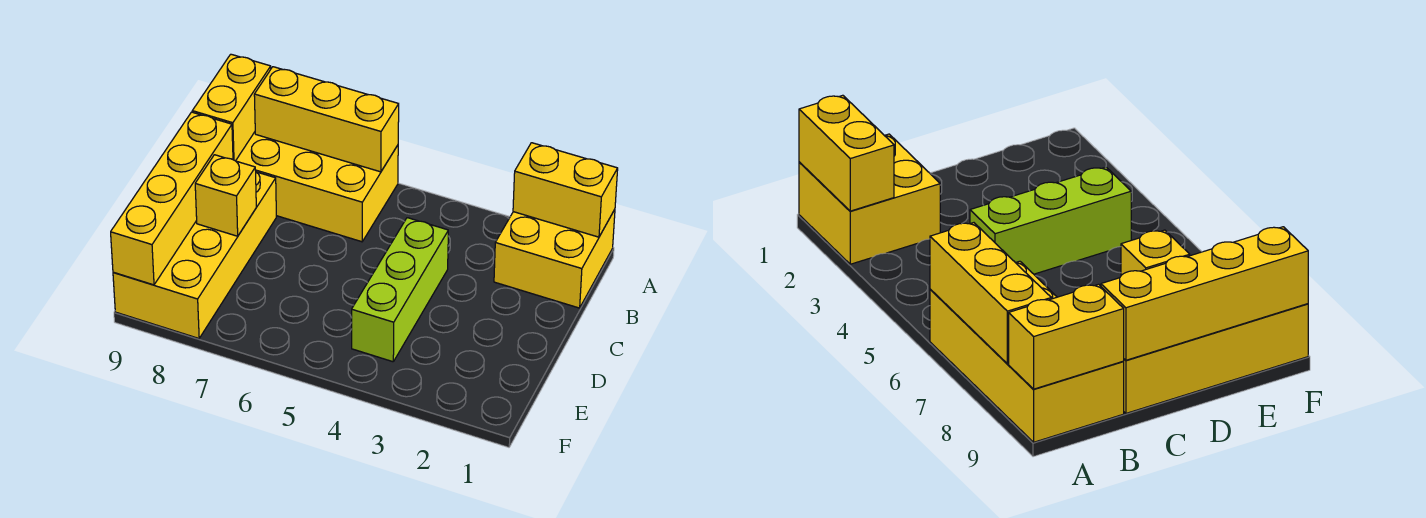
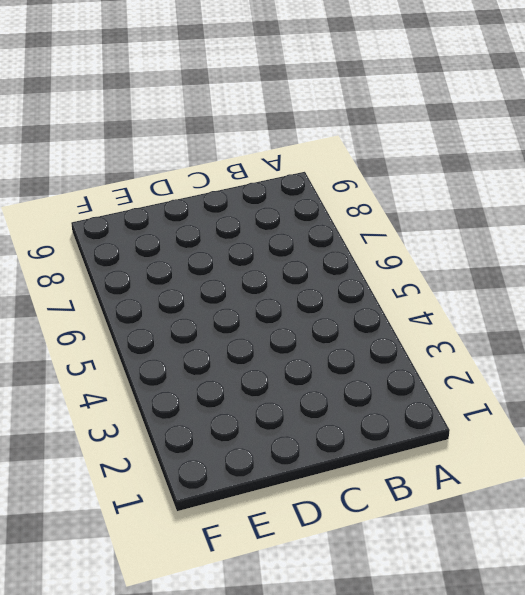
none -> yellow brick A1:B2 level 1
none -> yellow brick A6:B9 level 1

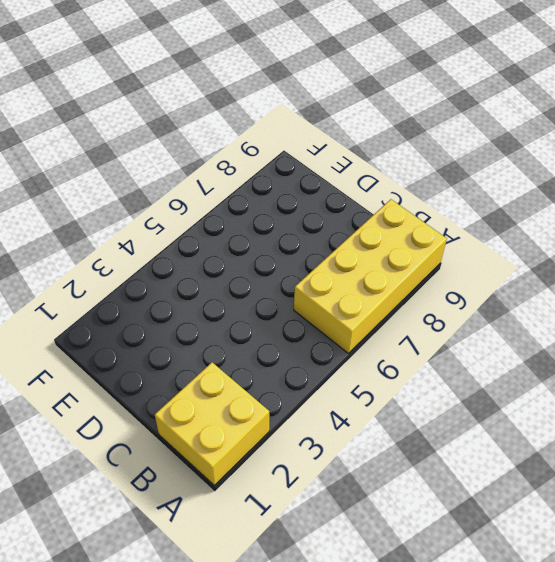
none -> lime brick C4:E4 level 1
none -> yellow brick C8:F9 level 1

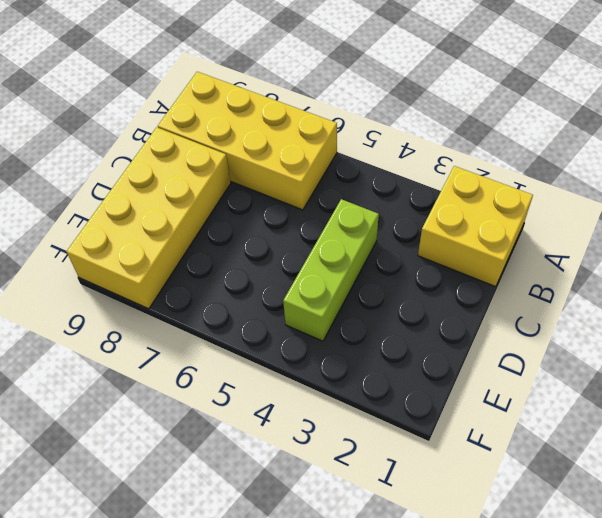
none -> yellow brick A1:A2 level 2
none -> yellow brick A6:A8 level 2

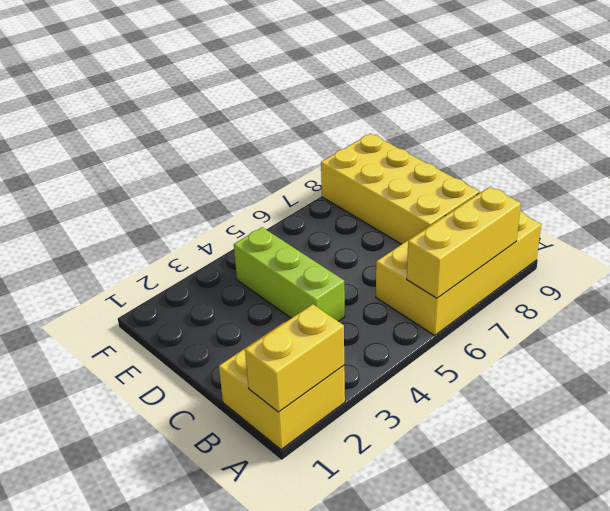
none -> yellow brick A9:B9 level 2
none -> yellow brick C9:F9 level 2

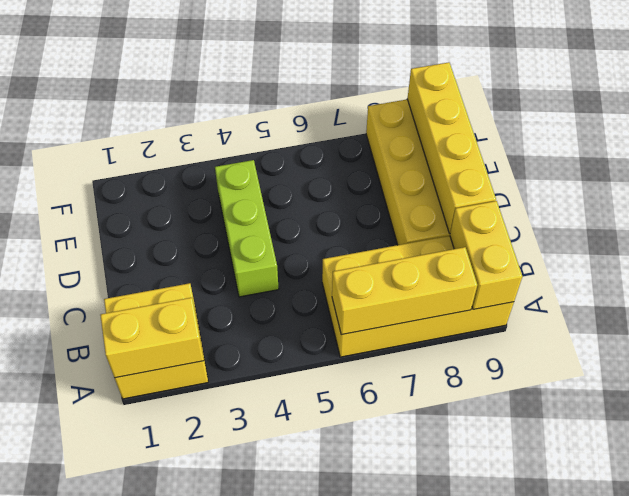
none -> yellow brick D8 level 2

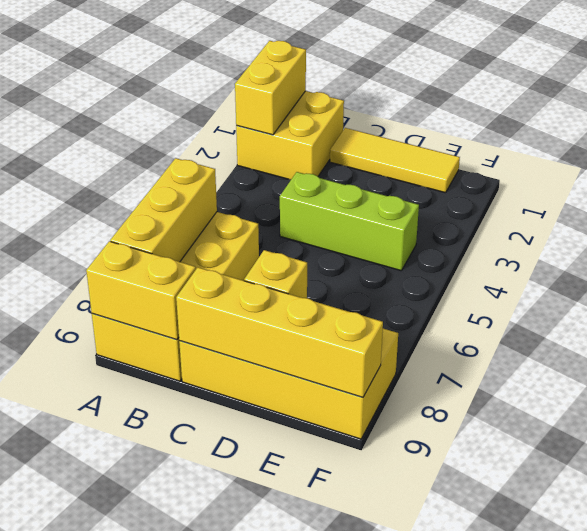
yellow tile C1:E1 level 1 -> none

